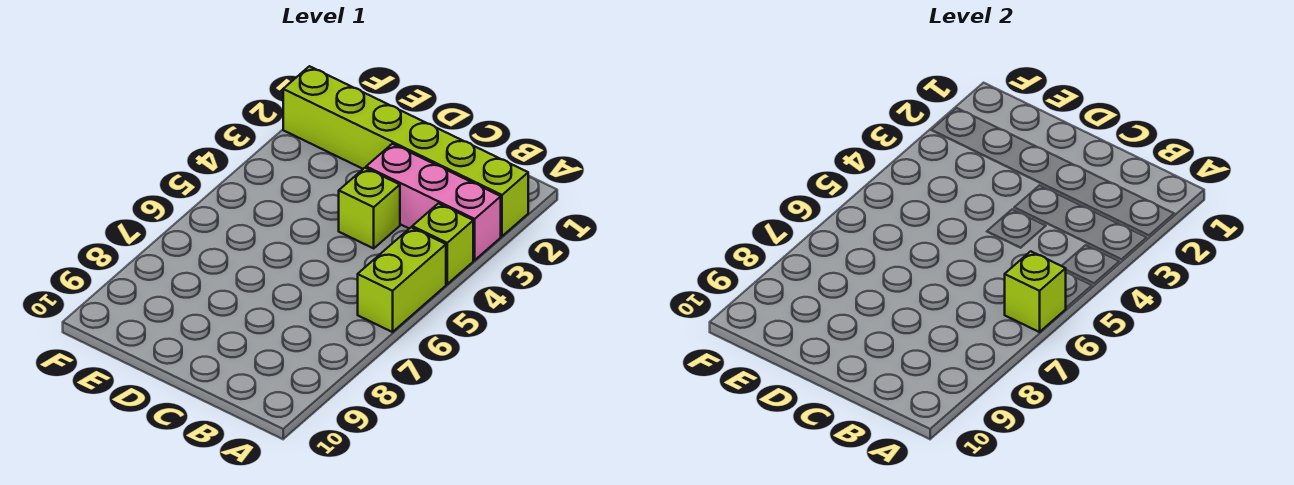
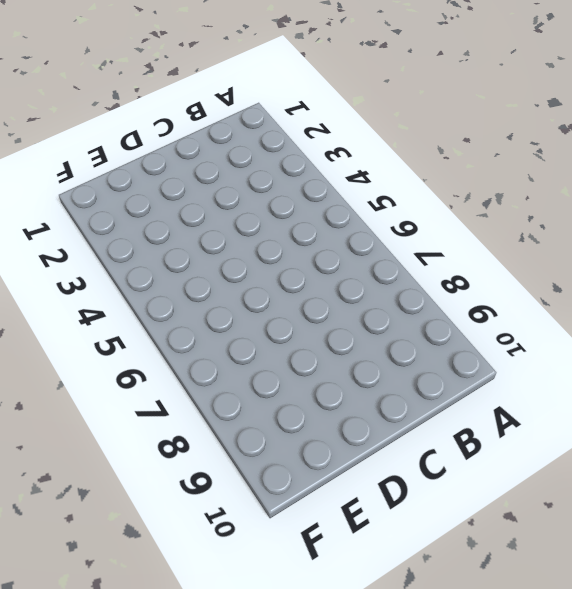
none -> lime brick A2:F2 level 1
none -> pink brick A3:C3 level 1

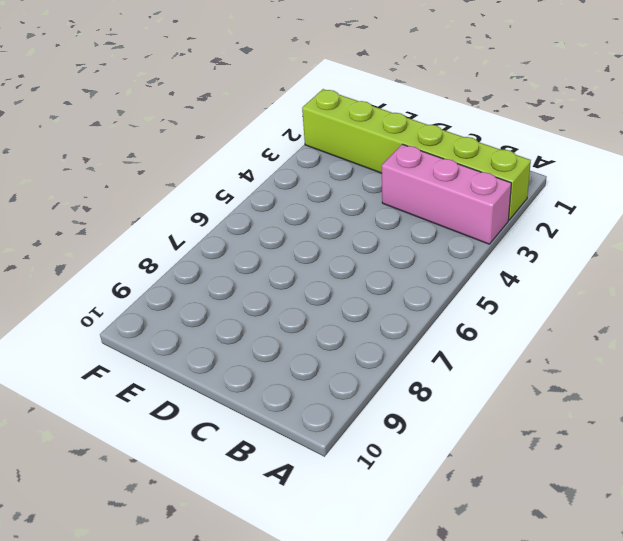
none -> lime brick A4 level 1
none -> lime brick A5:A6 level 1

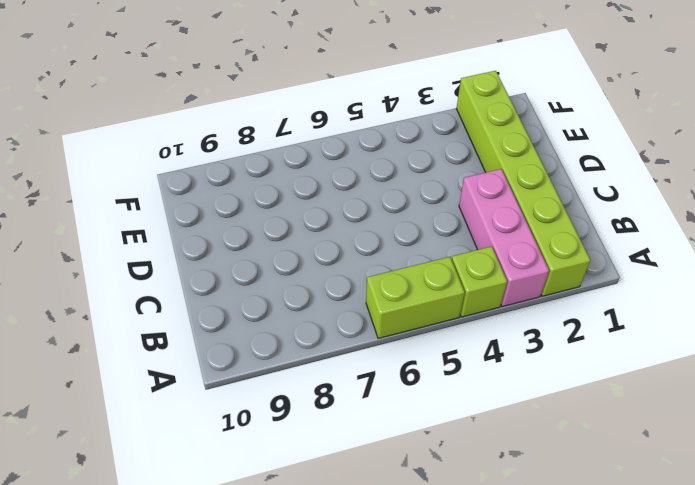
none -> lime brick C4 level 1
none -> lime brick A6 level 2

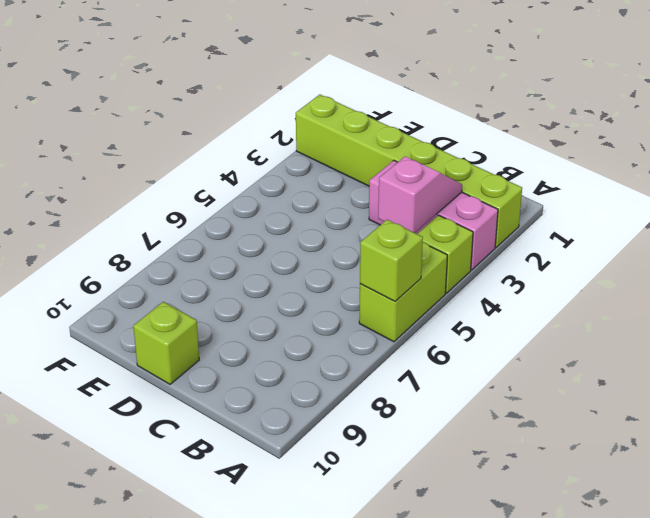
pink slope B3:B4 level 2 top 4 -> none
lime brick D10 level 1 -> lime brick C4 level 1

